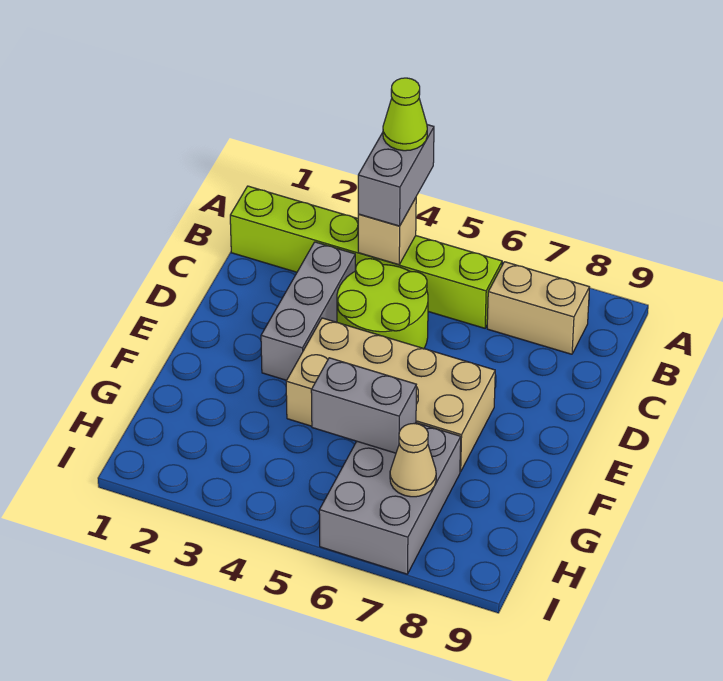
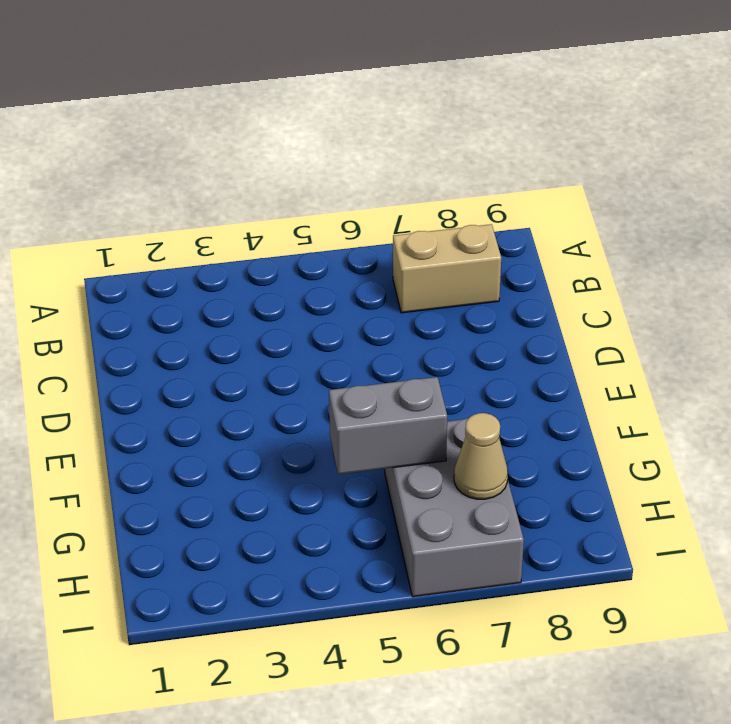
none -> lime brick B1:B6 level 1
none -> grey brick C3:E3 level 1

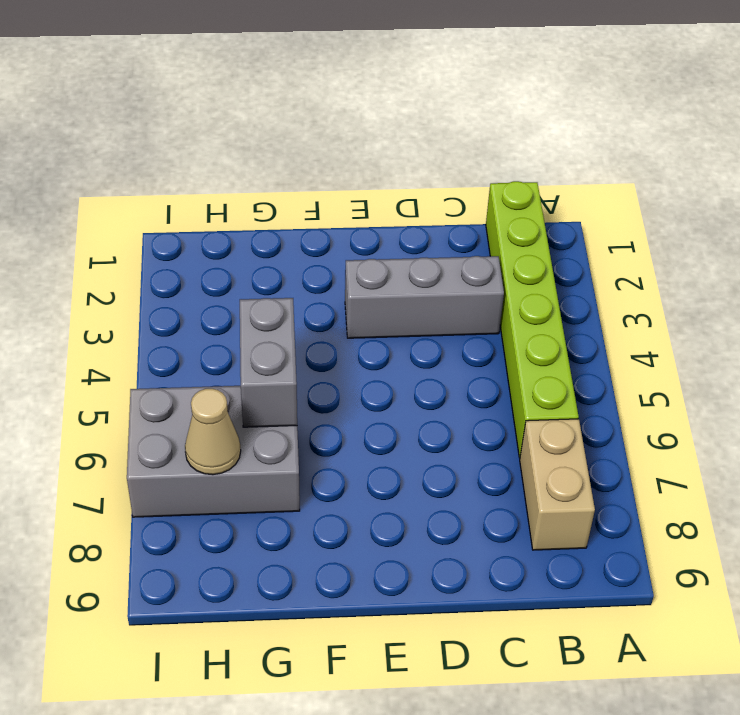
none -> lime round brick C4:D5 level 1
none -> tan brick E4:F7 level 1

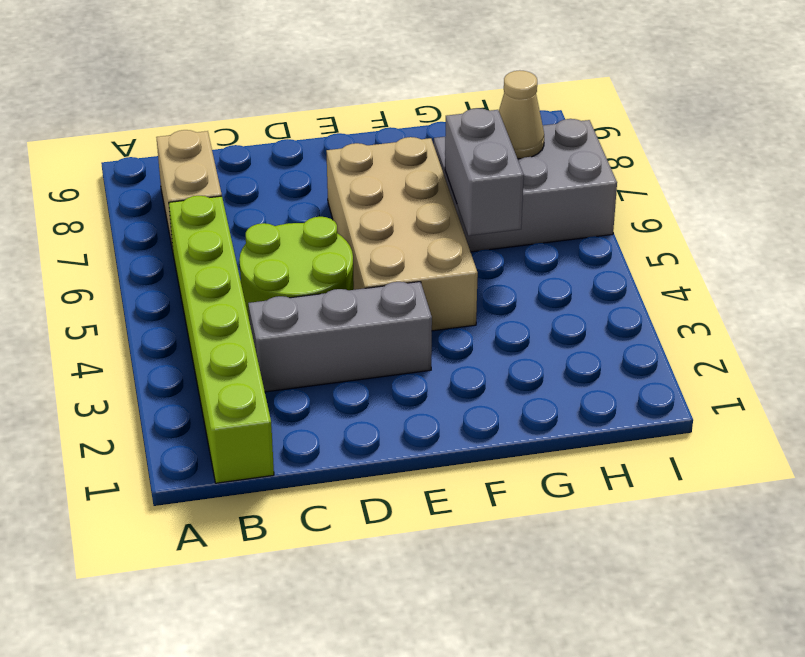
none -> tan brick B4 level 2
none -> grey brick A4:B4 level 3

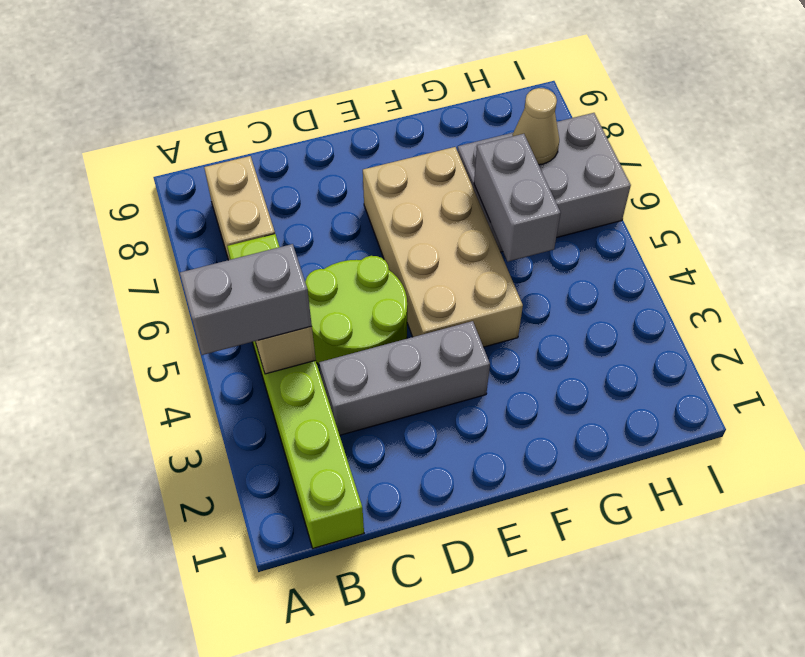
none -> lime cone A4 level 4

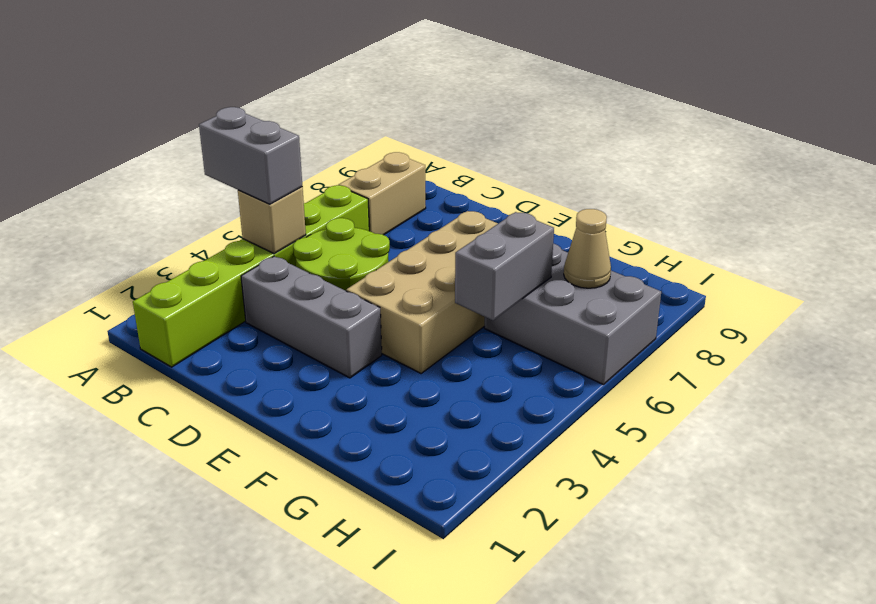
none -> lime cone A4 level 4

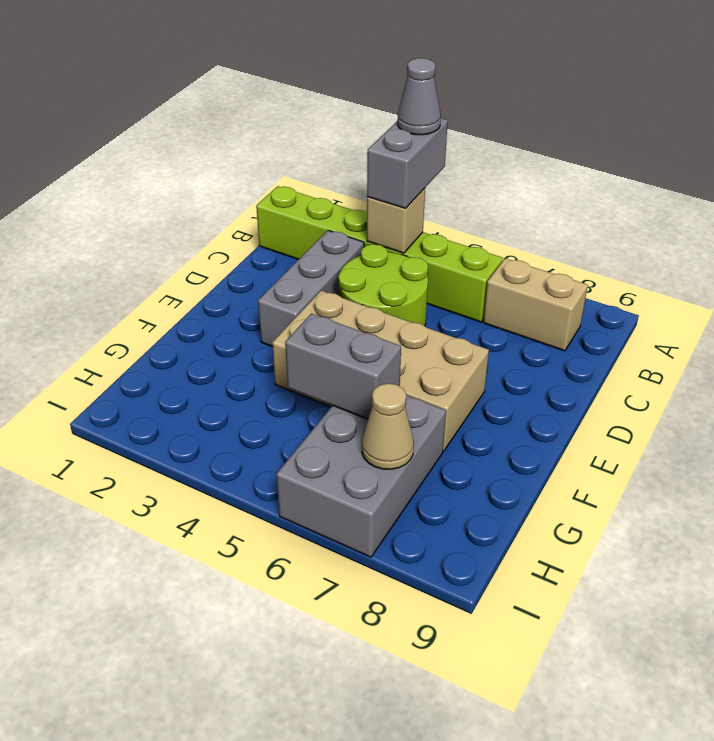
grey cone A4 level 4 -> lime cone A4 level 4

